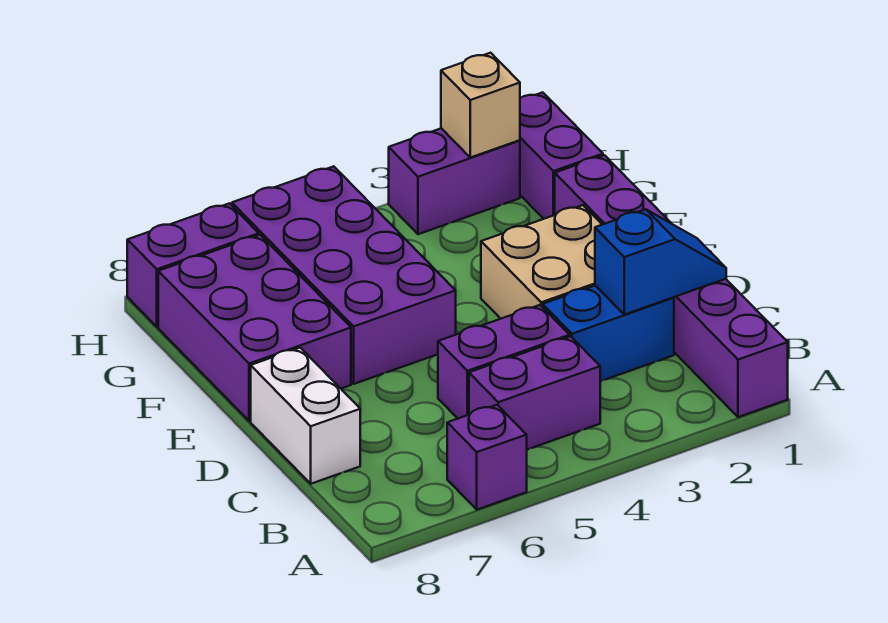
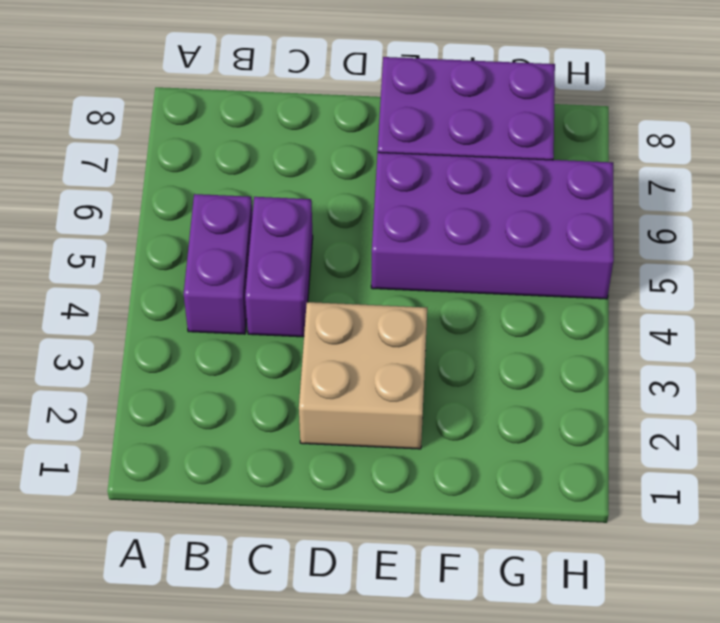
none -> purple brick A1:F1 level 1
none -> purple brick A6 level 1
none -> blue brick C2:C3 level 1

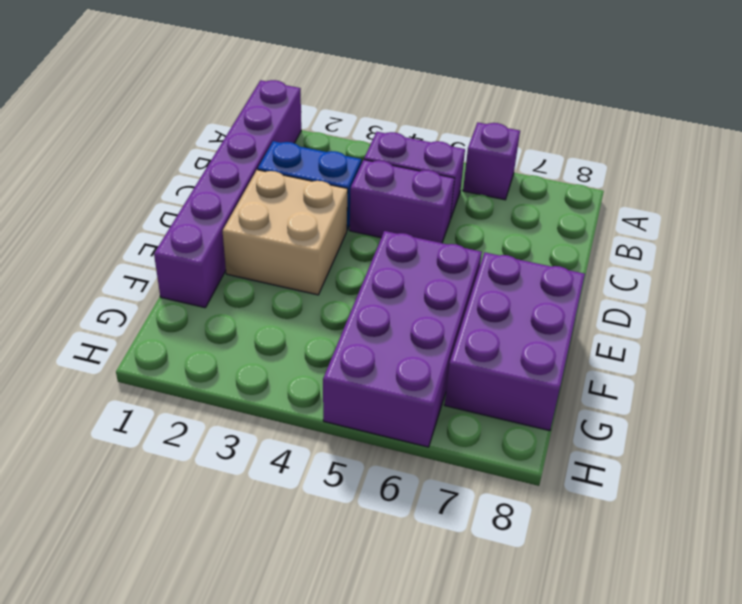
none -> white brick C8:D8 level 1
none -> purple brick G1:H1 level 1
none -> purple brick H2:H3 level 1

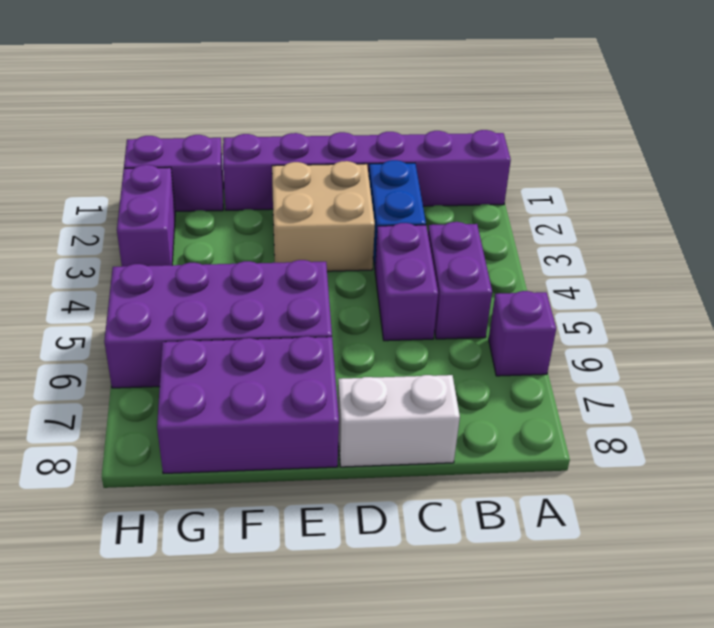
none -> purple brick H7:H8 level 1
none -> blue slope C1:C2 level 2 top 2
none -> tan brick H2 level 2

